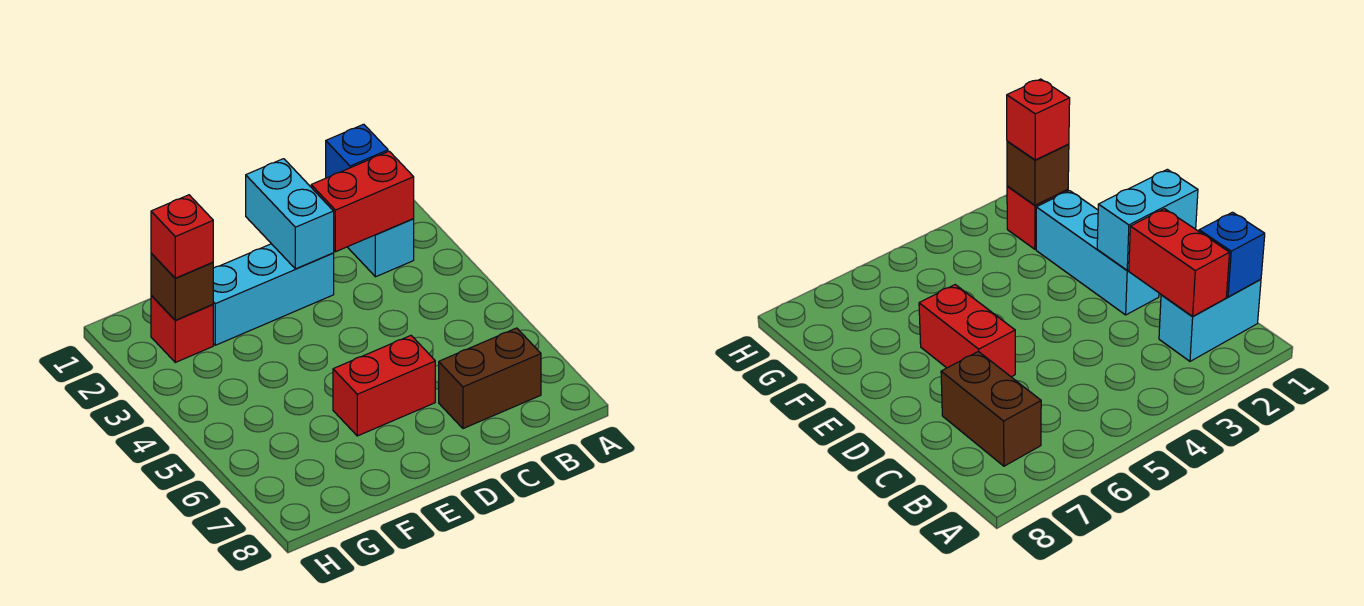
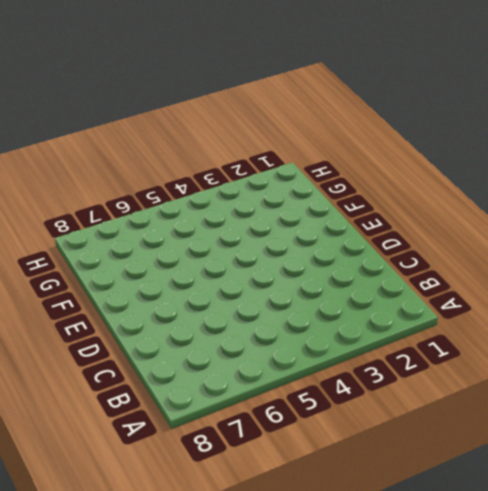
none -> cyan brick B1:B2 level 1
none -> brown brick B7:C7 level 1

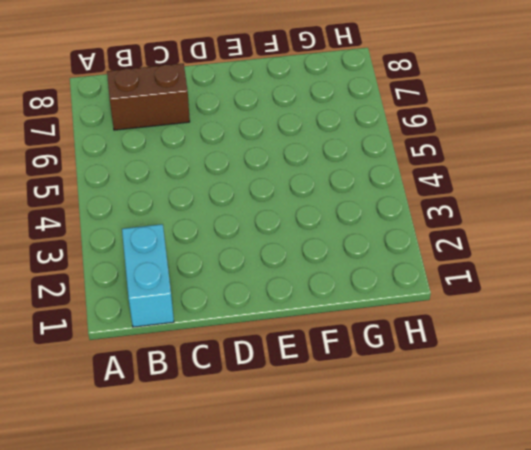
none -> cyan brick D2:F2 level 1
none -> red brick D6:E6 level 1

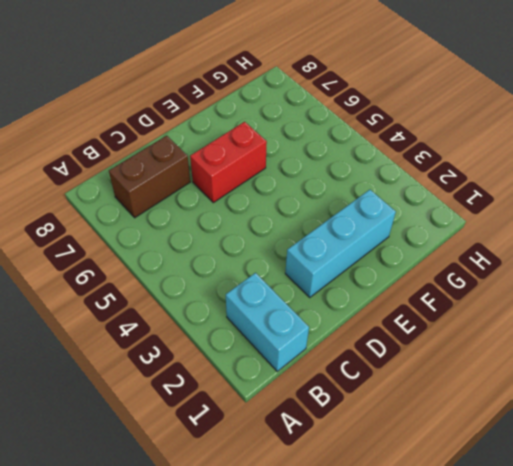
none -> red brick G2 level 1
none -> blue brick B1 level 2

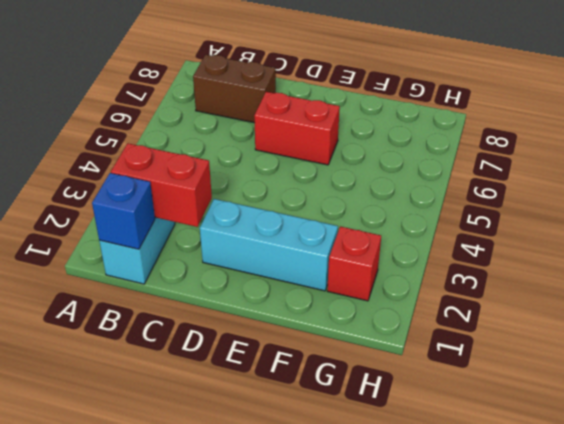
none -> cyan brick D1:D2 level 2
none -> brown brick G2 level 2

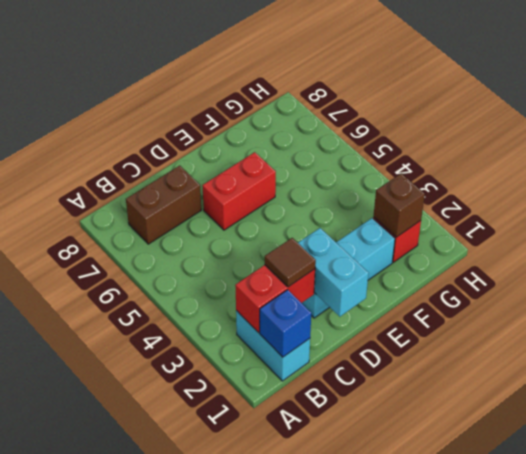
brown tile C2 level 3 -> none
none -> red brick G2 level 3

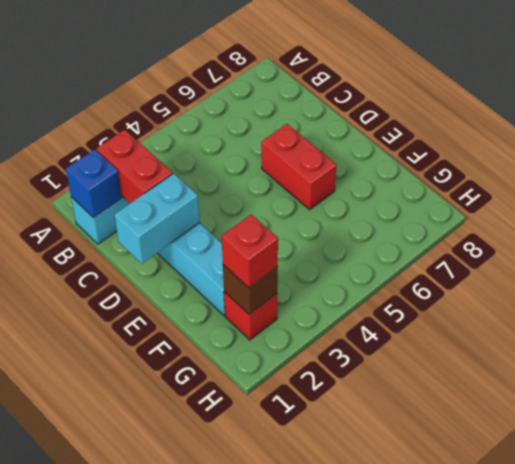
none -> brown brick B7:C7 level 1

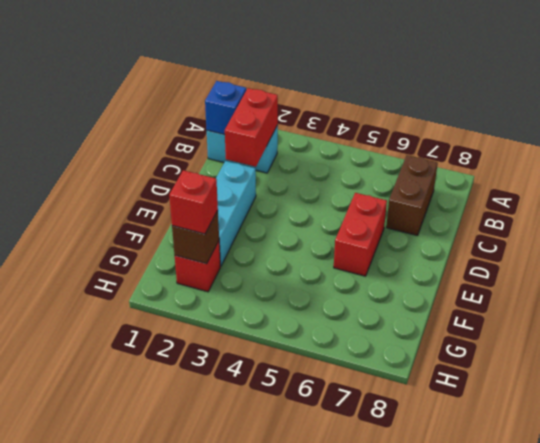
none -> cyan brick D1:D2 level 2

